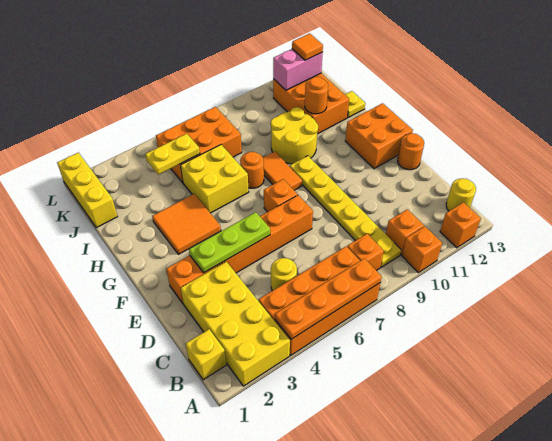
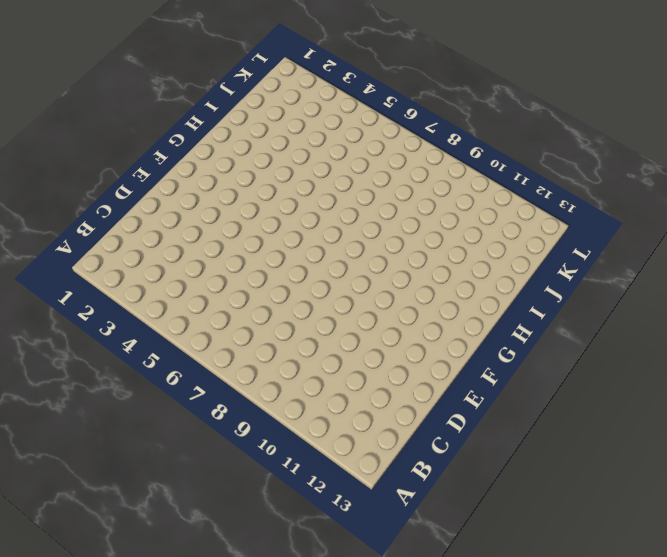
none -> yellow brick A2:D3 level 1
none -> orange brick A4:B7 level 1
none -> orange brick A10 level 1

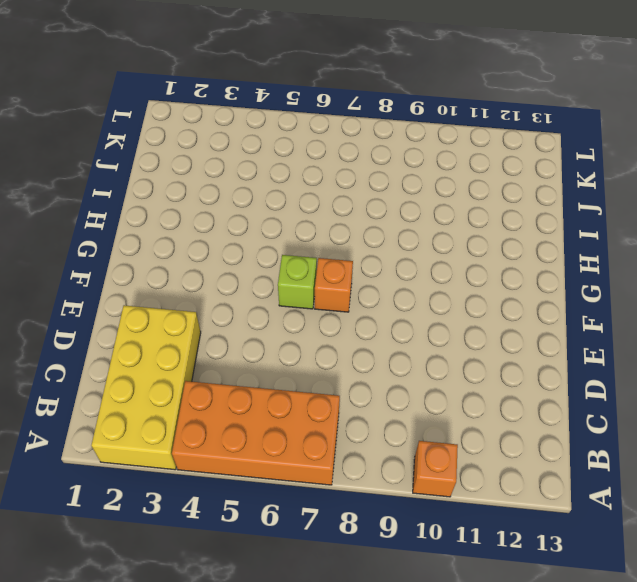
lime brick F6 level 1 -> none
none -> orange brick A12 level 1
none -> yellow brick B1 level 1
none -> orange brick B8 level 1

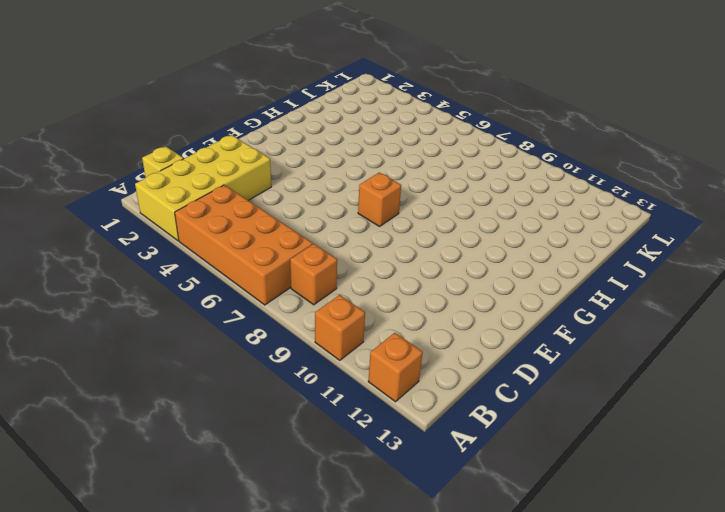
none -> yellow plate B9:G9 level 1
none -> orange brick B10 level 1
none -> yellow round brick B13 level 1

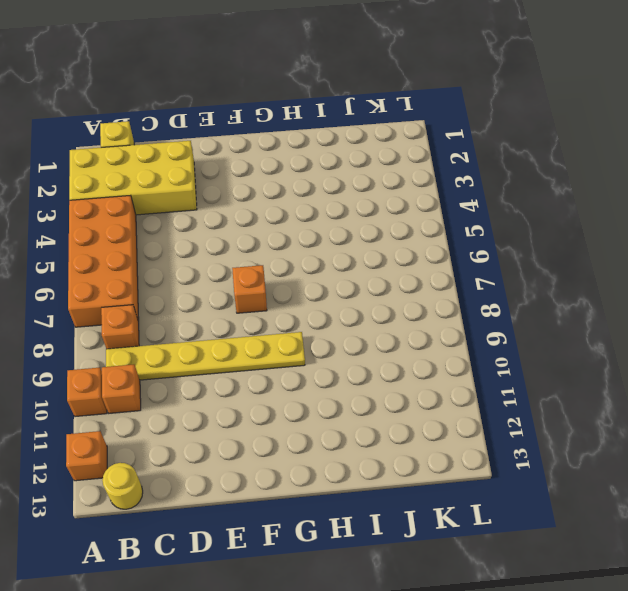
none -> yellow round brick C5 level 1
none -> orange brick E2:E7 level 1
none -> orange round brick E13 level 1

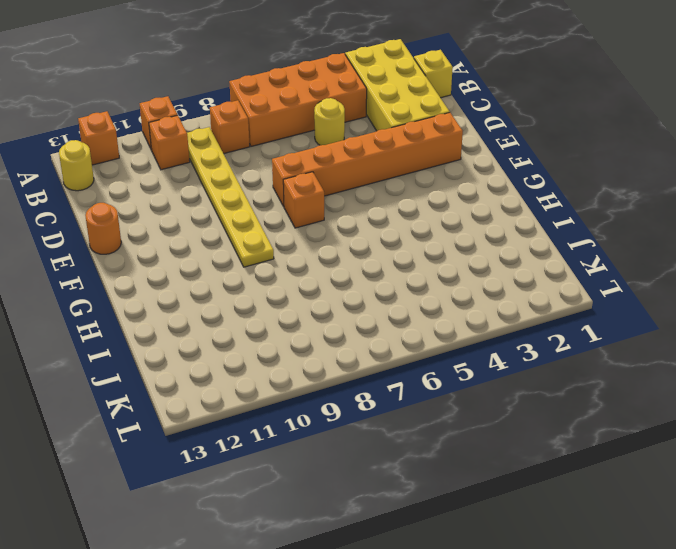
none -> orange brick F12:G13 level 1
none -> orange tile G3:H4 level 1
none -> orange tile G8:H8 level 1

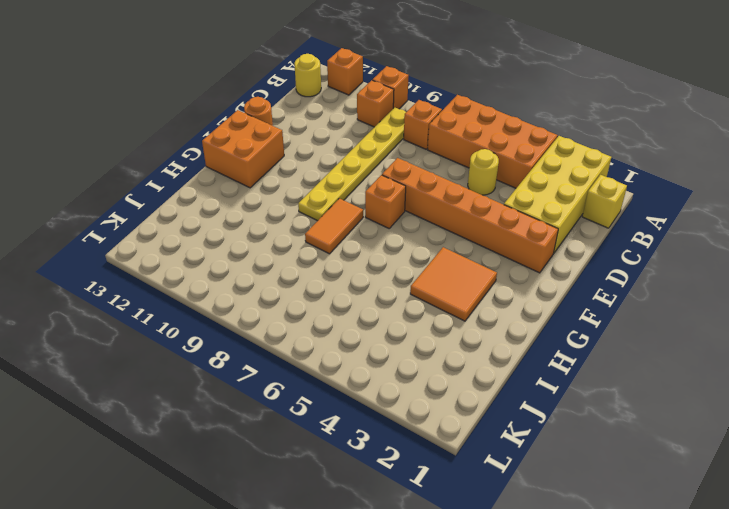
none -> yellow brick H5:I6 level 1
none -> orange round brick H7 level 1
none -> yellow round brick H9:I10 level 1

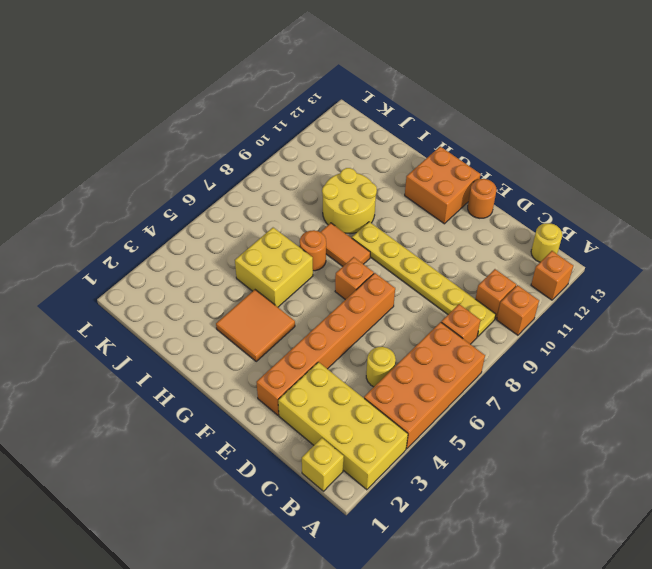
none -> orange brick I11:K12 level 1
none -> yellow plate I13 level 1
none -> yellow brick J1:L1 level 1

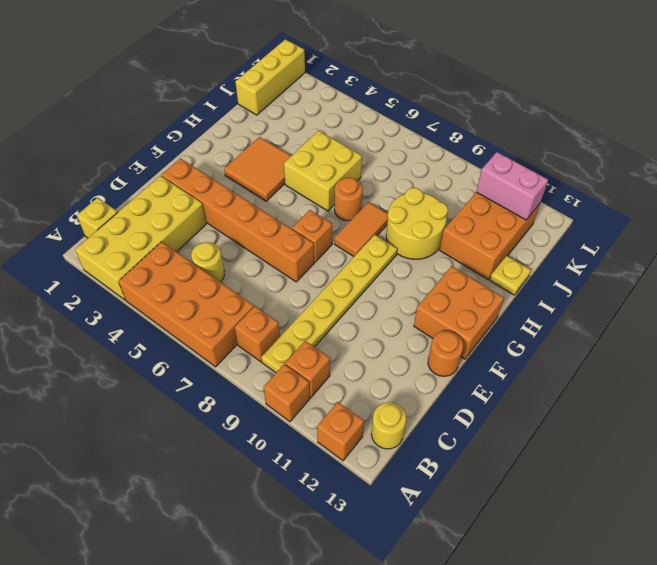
none -> orange brick J5:K7 level 1
none -> orange plate A4:A7 level 2
none -> lime plate E3:E5 level 2

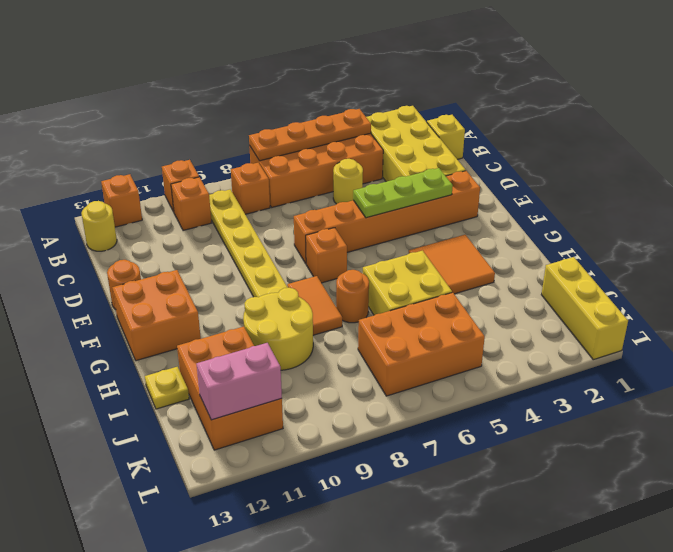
none -> orange round brick I11 level 2
none -> yellow plate J4:J5 level 2
none -> orange tile K12 level 3

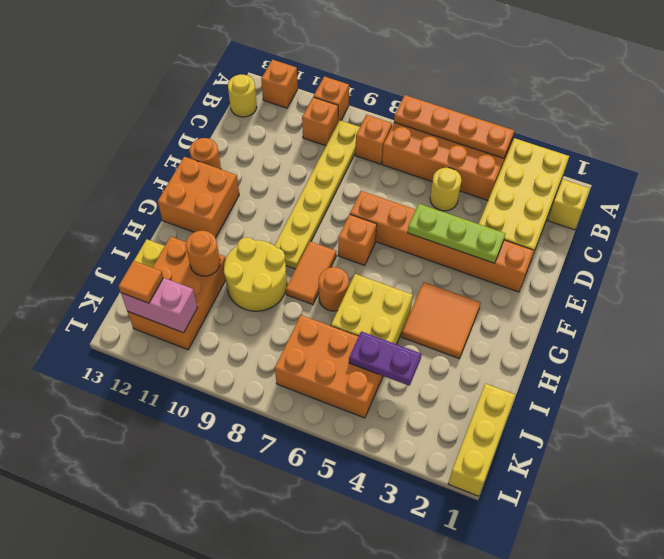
purple plate J4:J5 level 2 -> yellow plate J4:J5 level 2

